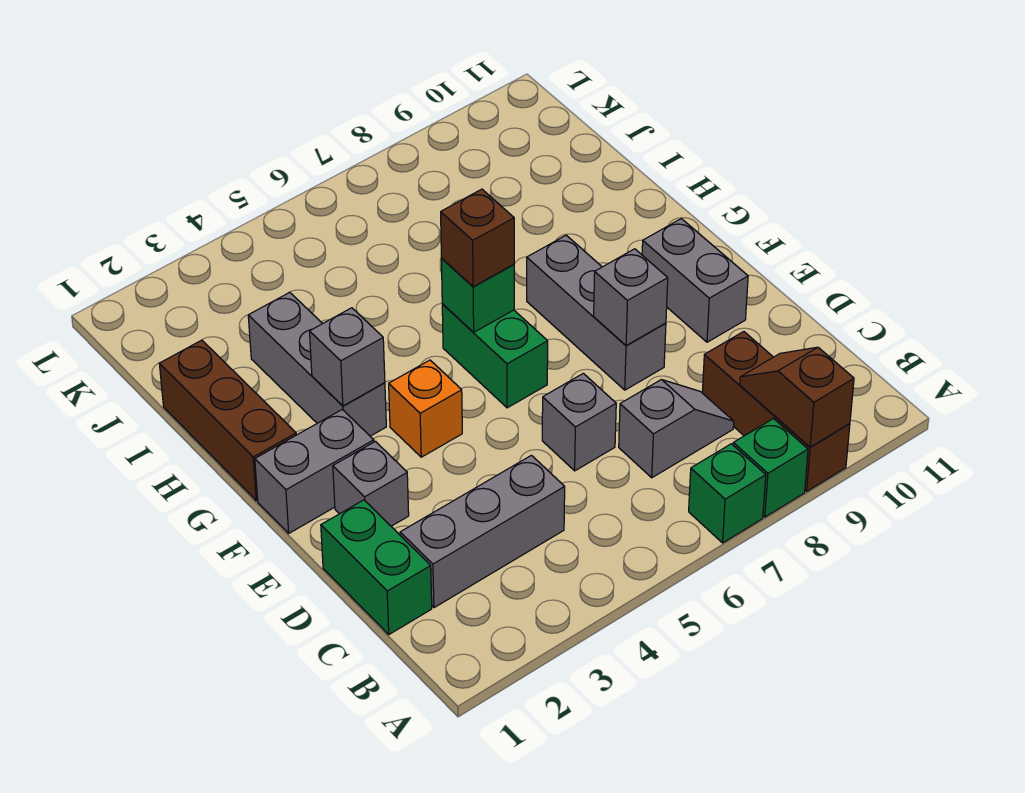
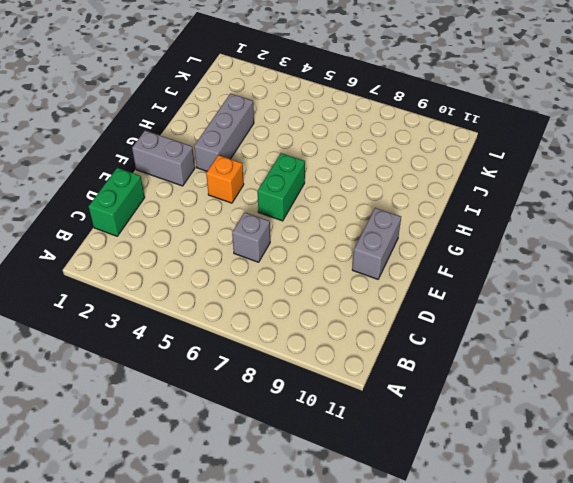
none -> green brick A7 level 1
none -> green brick A8 level 1
none -> brown brick A9:C9 level 1

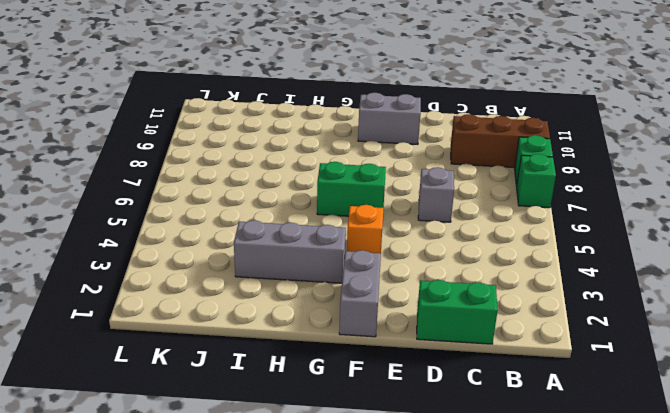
none -> grey brick C2:C4 level 1
none -> grey slope C7:C8 level 1 top 7
none -> grey brick E2 level 1

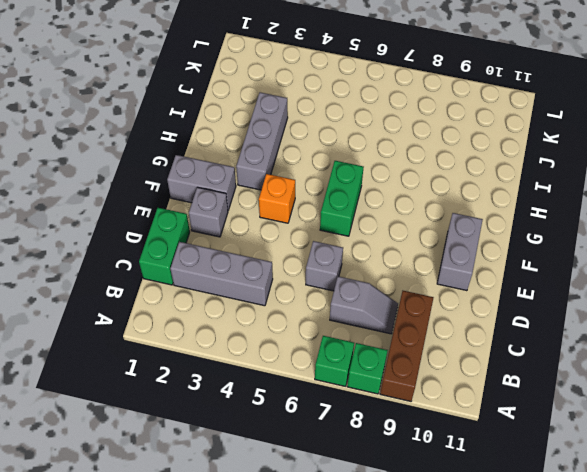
none -> grey brick E8:G8 level 1
none -> brown brick G1:I1 level 1
none -> brown slope A9:B9 level 2 top A

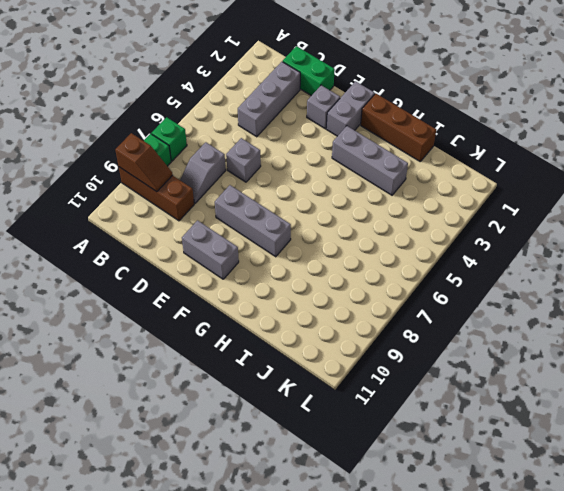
none -> orange brick F4 level 1
none -> green brick F6:G6 level 1
none -> grey brick E8 level 2

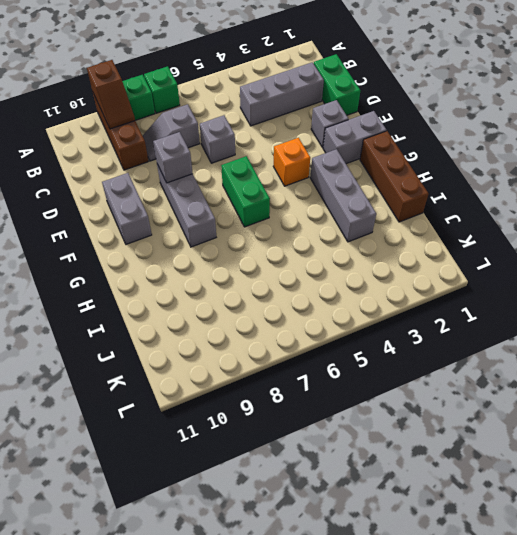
none -> grey brick G3 level 2
none -> green brick G6 level 2
none -> brown brick G6 level 3

